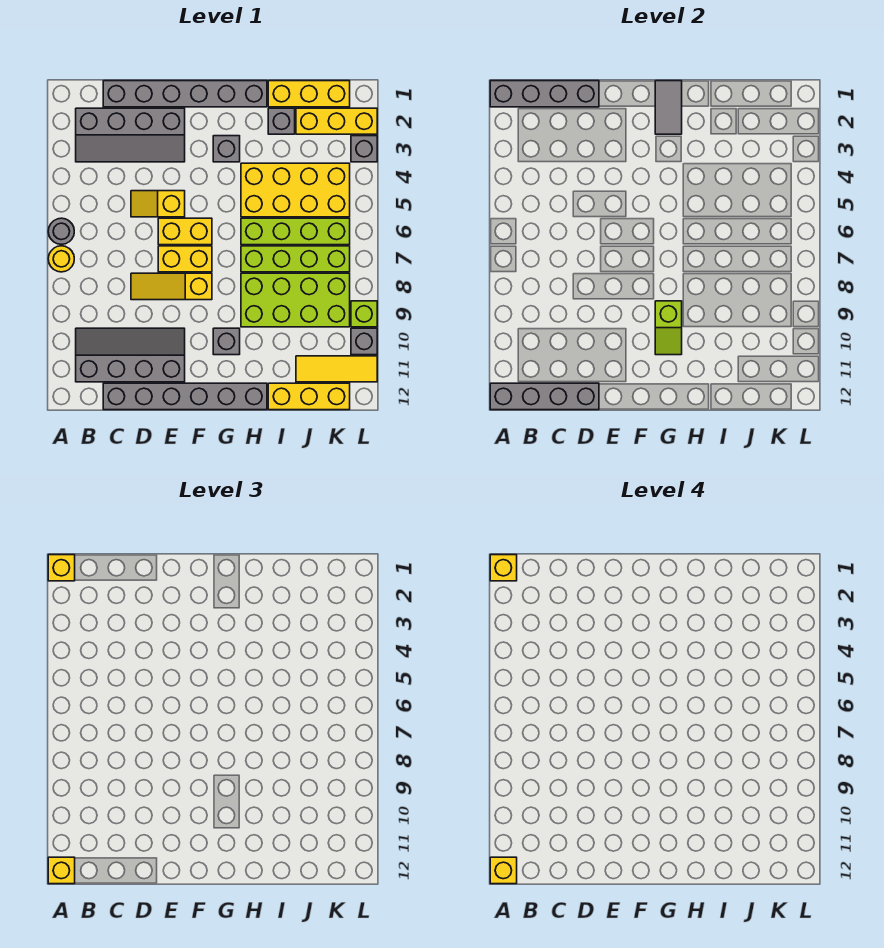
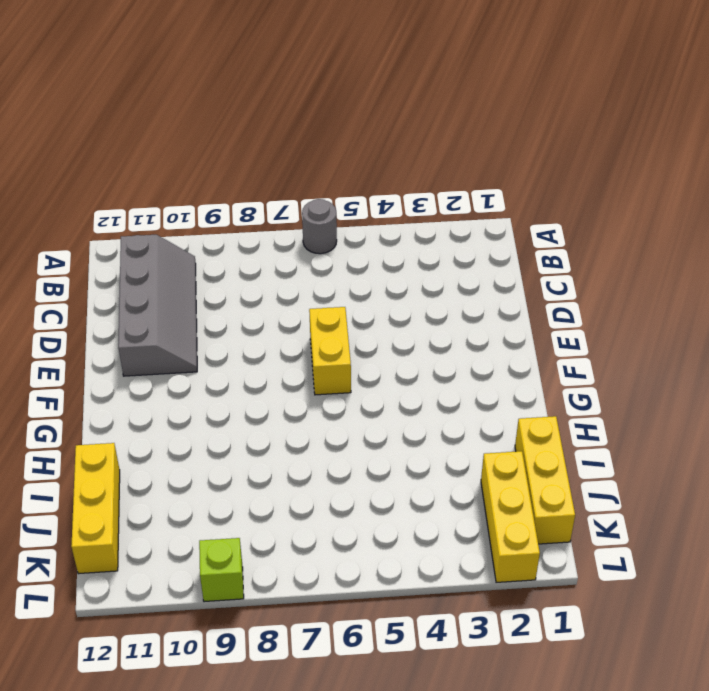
none -> yellow round brick A7 level 1
none -> grey slope B2:E3 level 1 top 2
none -> grey brick C1:H1 level 1
none -> grey brick C12:H12 level 1

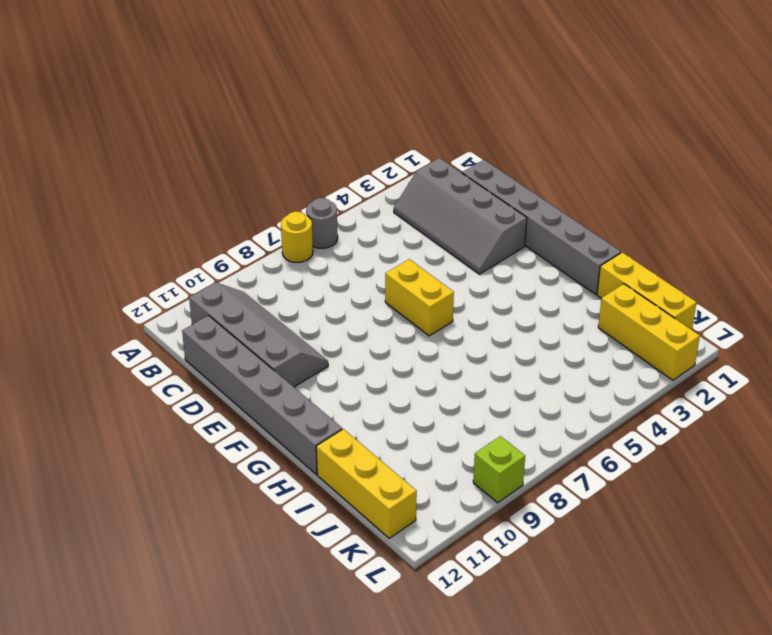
none -> yellow slope D5:E5 level 1 top E
none -> yellow slope D8:F8 level 1 top F
none -> yellow brick E7:F7 level 1
none -> grey brick G3 level 1

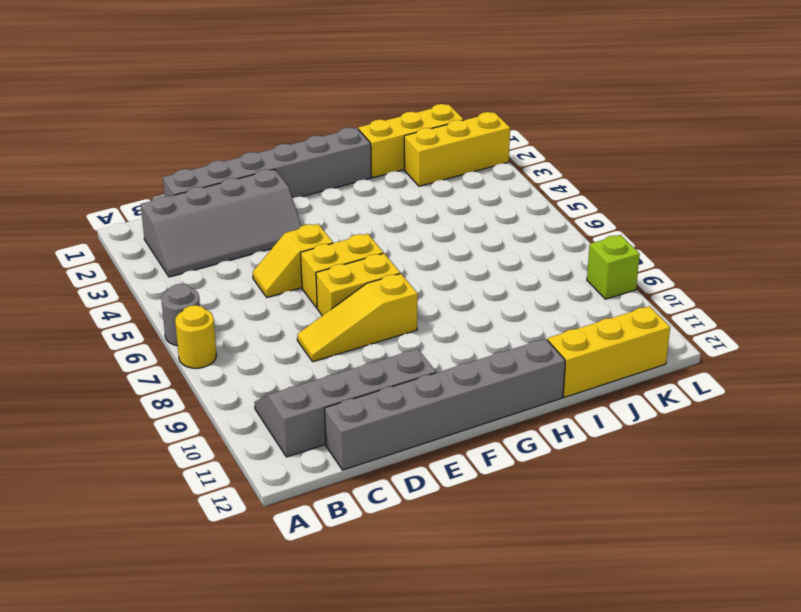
none -> grey brick G3 level 1
none -> grey brick G10 level 1
none -> yellow brick H4:K5 level 1
none -> lime brick H6:K6 level 1

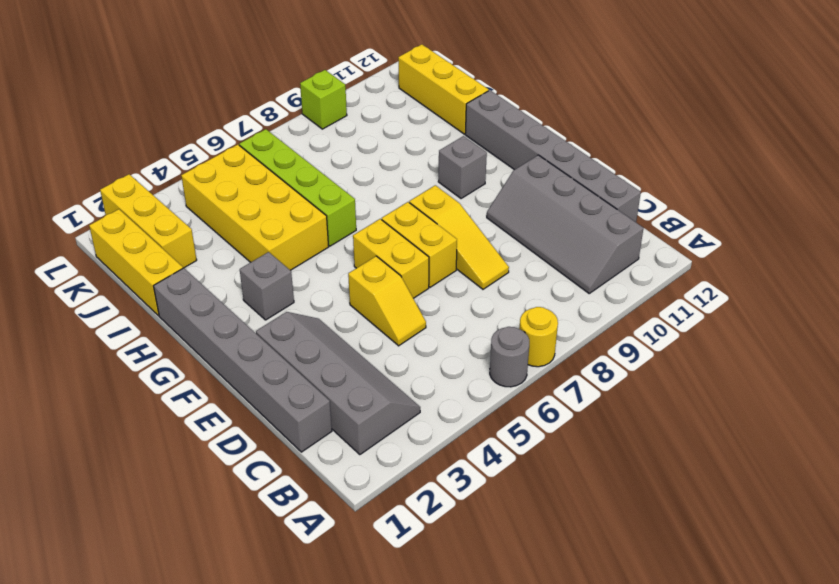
none -> lime brick H7:K7 level 1
none -> lime brick H8:K9 level 1
none -> grey brick I2 level 1
none -> yellow tile J11:L11 level 1

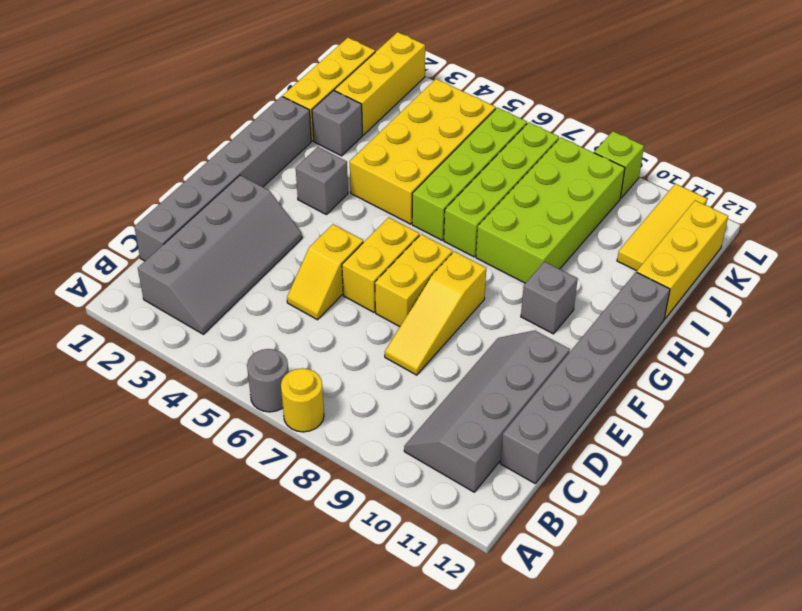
none -> grey brick L3 level 1
none -> grey brick L10 level 1
none -> grey brick A1:D1 level 2
none -> grey brick A12:D12 level 2

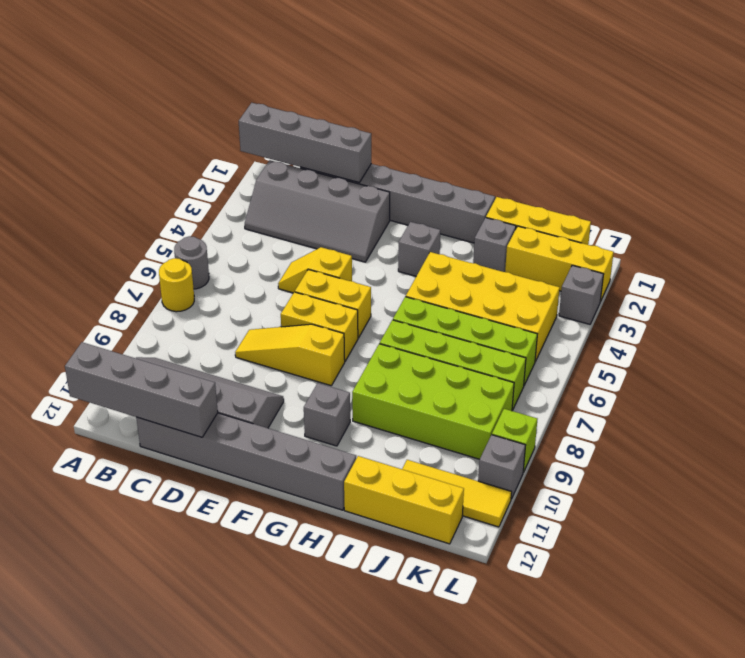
none -> grey tile G1:G2 level 2
none -> lime slope G9:G10 level 2 top 9
none -> yellow brick A1 level 3
none -> yellow brick A12 level 3

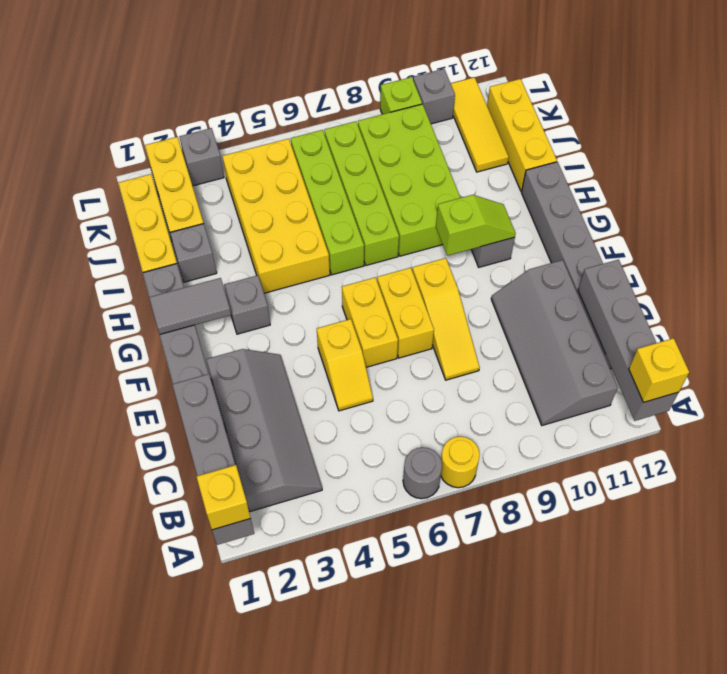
none -> yellow brick A1 level 4
none -> yellow brick A12 level 4

